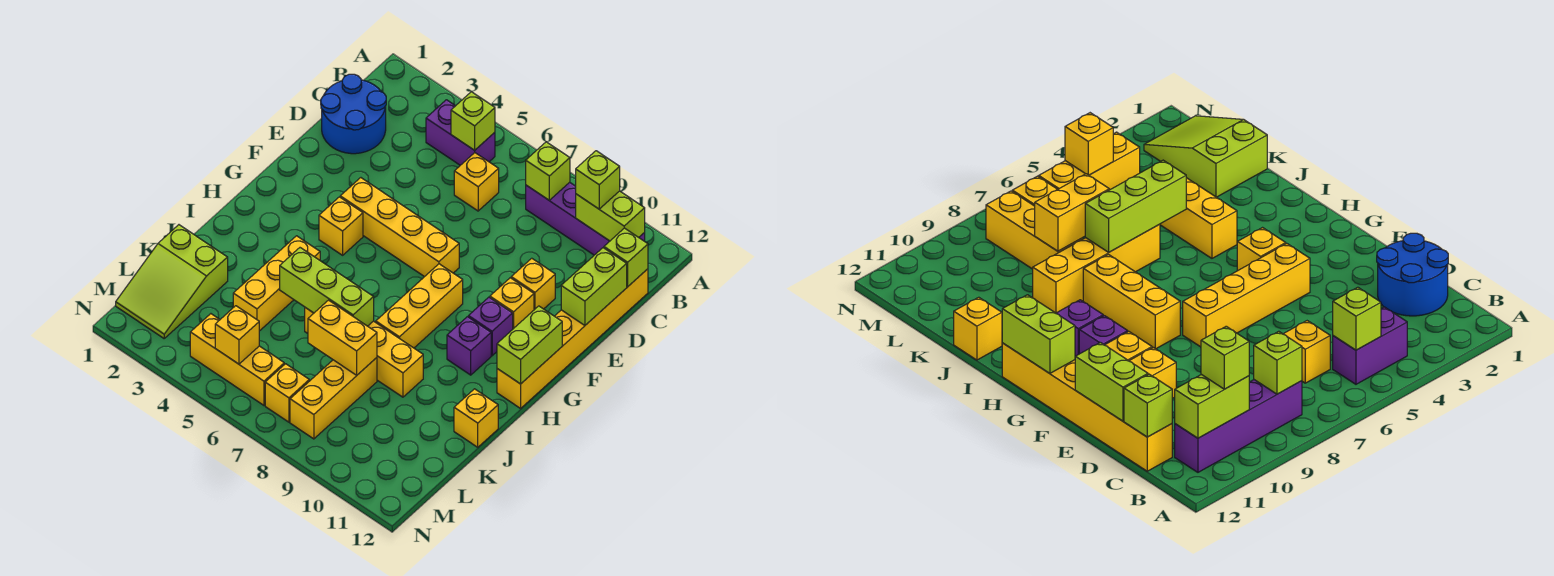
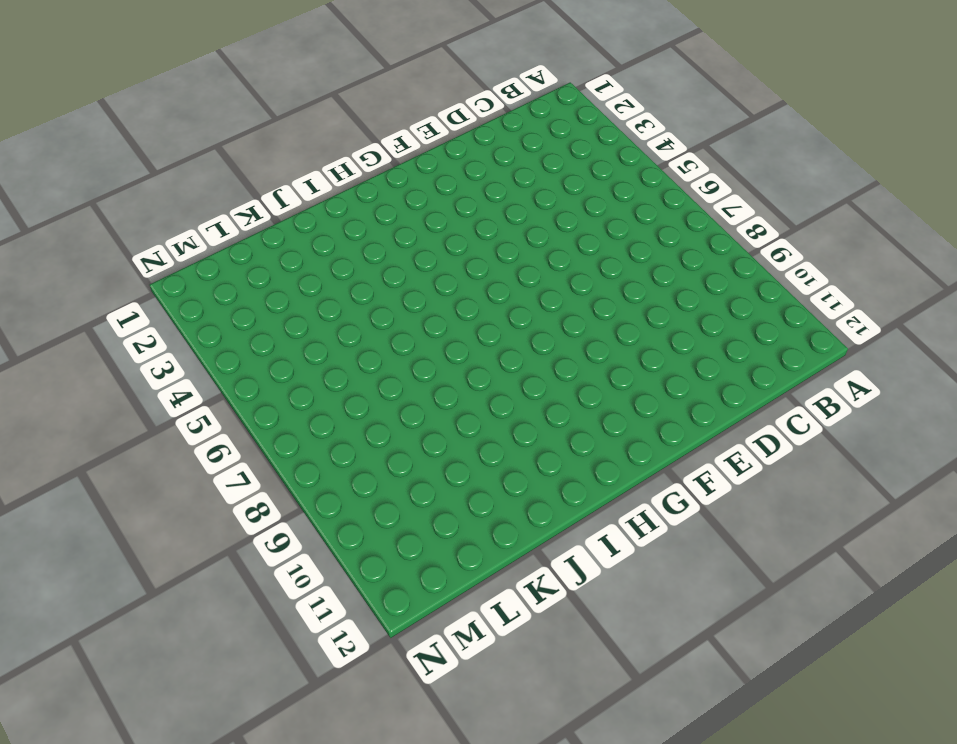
none -> purple brick B4:B5 level 1
none -> purple brick B8:B11 level 1
none -> blue round brick C1:D2 level 1

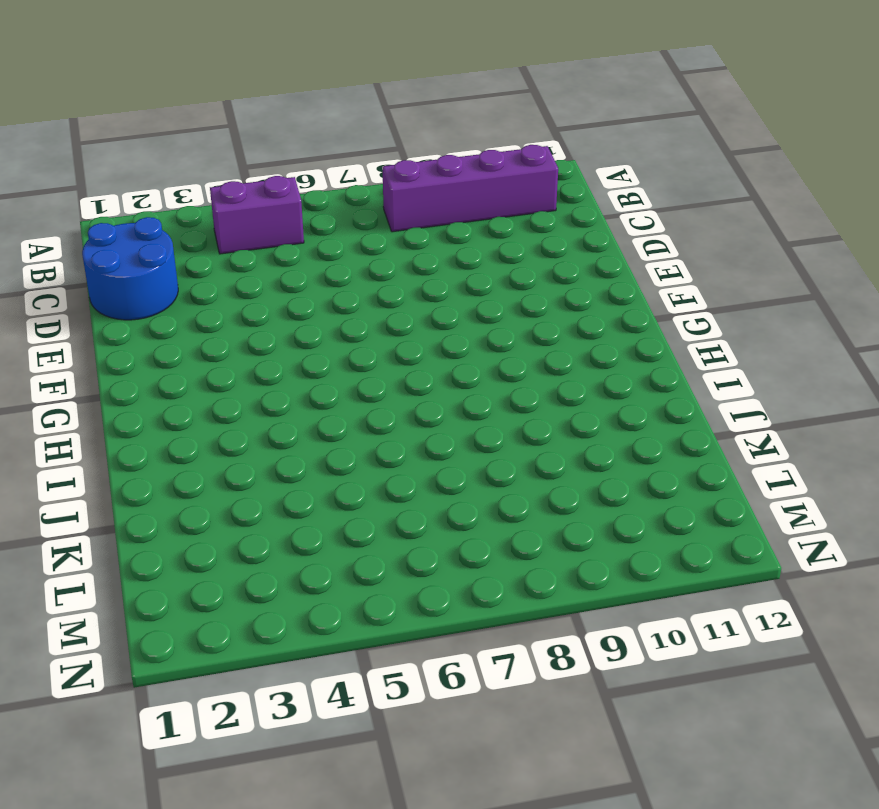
none -> yellow brick C6 level 1
none -> yellow brick C12:H12 level 1
none -> yellow brick E10 level 1

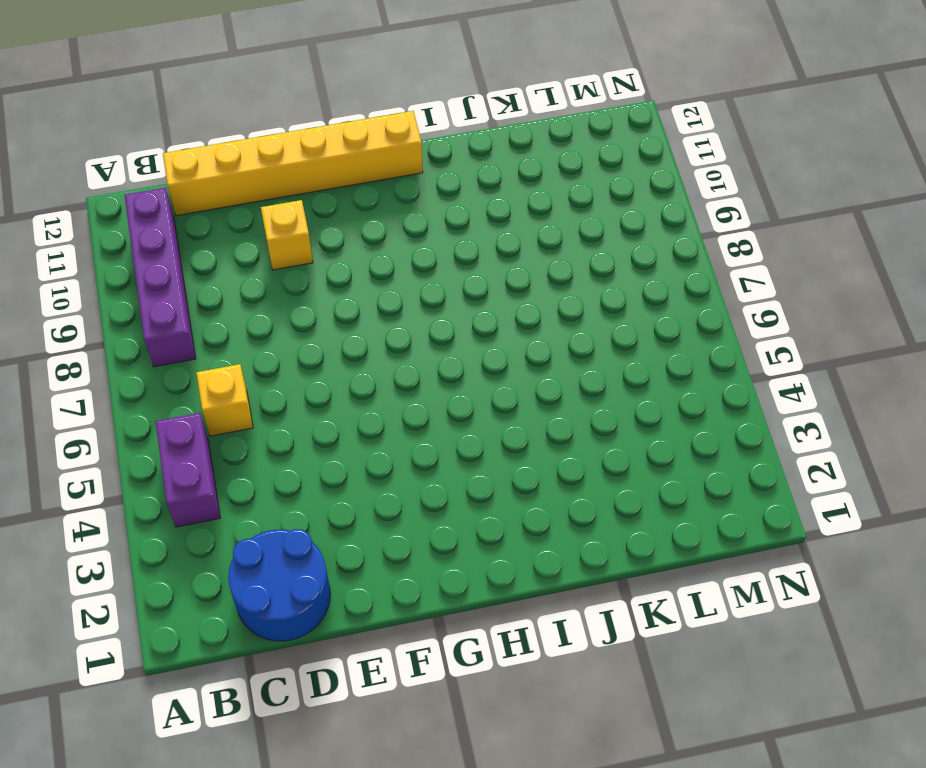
none -> yellow brick F4:F7 level 1
none -> yellow brick F10 level 1
none -> yellow brick G4 level 1

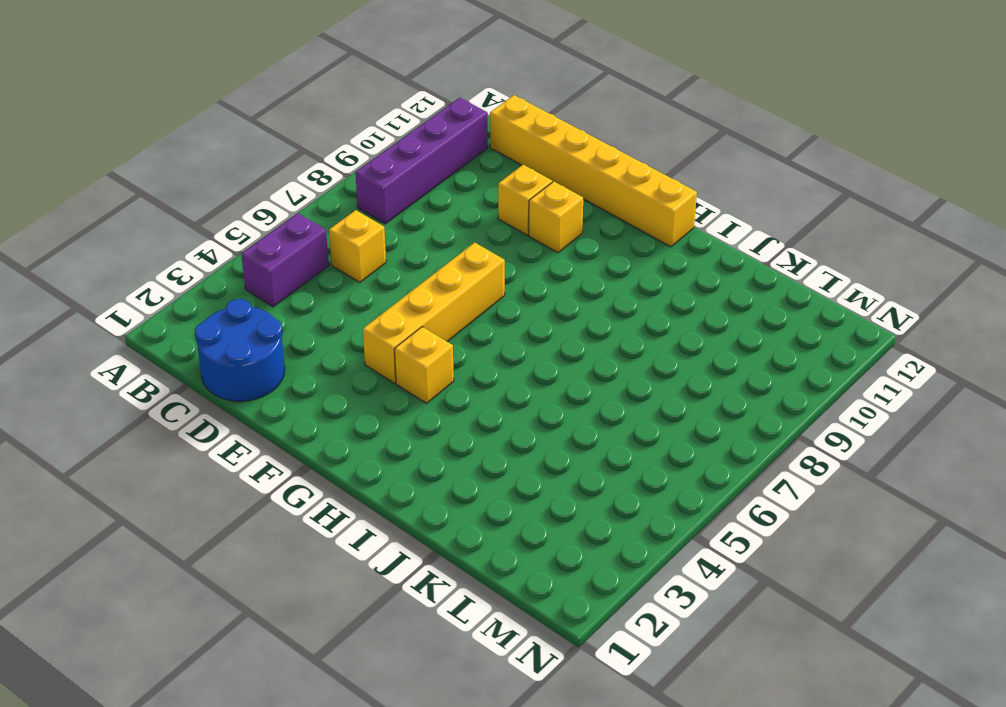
none -> yellow brick G8:I8 level 1
none -> purple brick G10 level 1
none -> purple brick H10 level 1

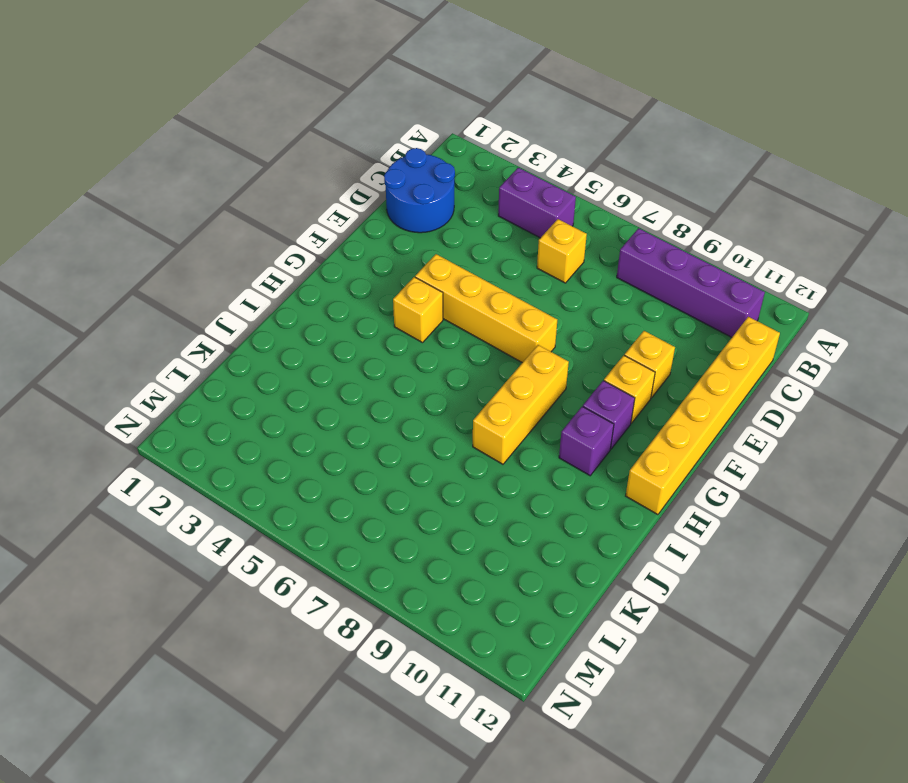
none -> yellow brick I4:K4 level 1
none -> yellow brick J6:J9 level 1
none -> yellow brick J12 level 1

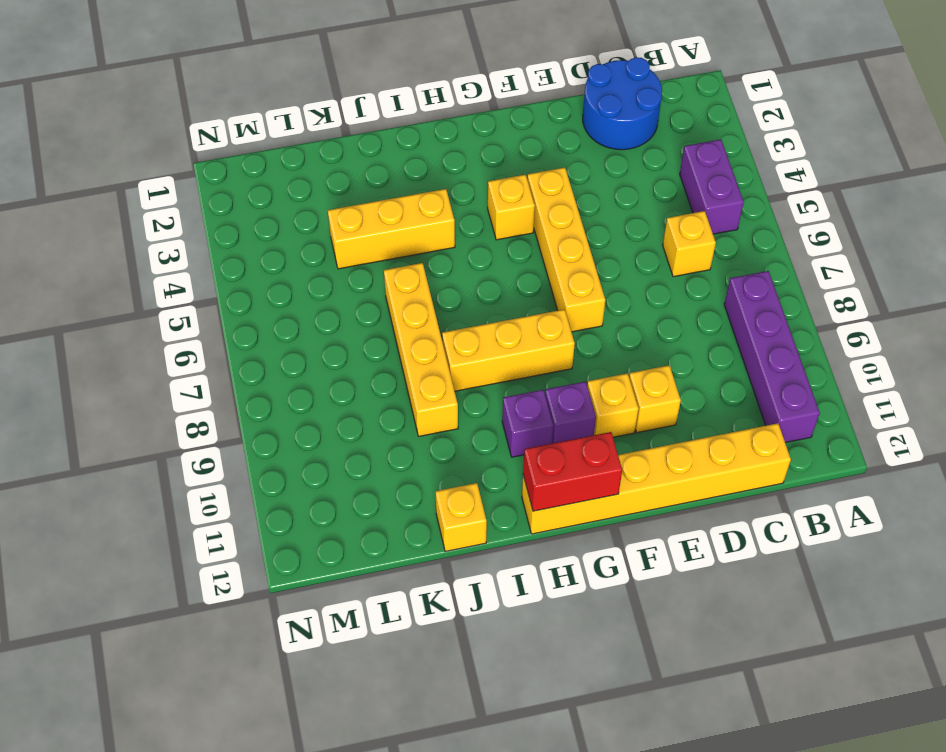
red brick G12:H12 level 2 -> lime brick G12:H12 level 2
none -> lime slope K1:M2 level 1 top K
none -> yellow brick K8:M8 level 1
none -> yellow brick M4:M6 level 1

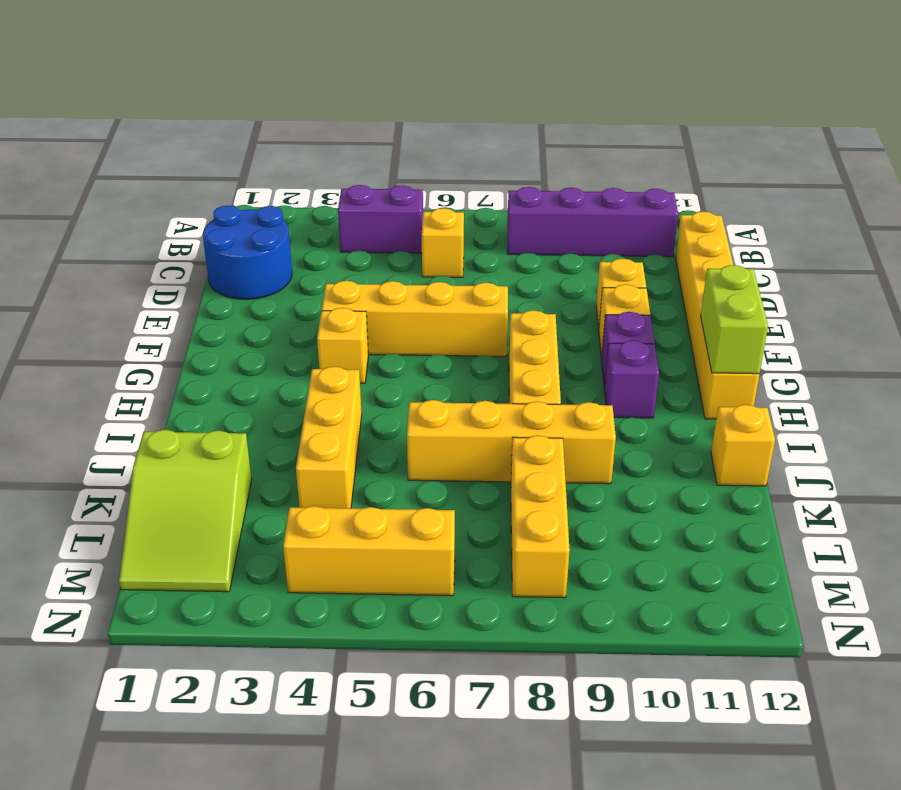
none -> yellow brick M7 level 1
none -> lime brick B5 level 2
none -> lime brick B8 level 2

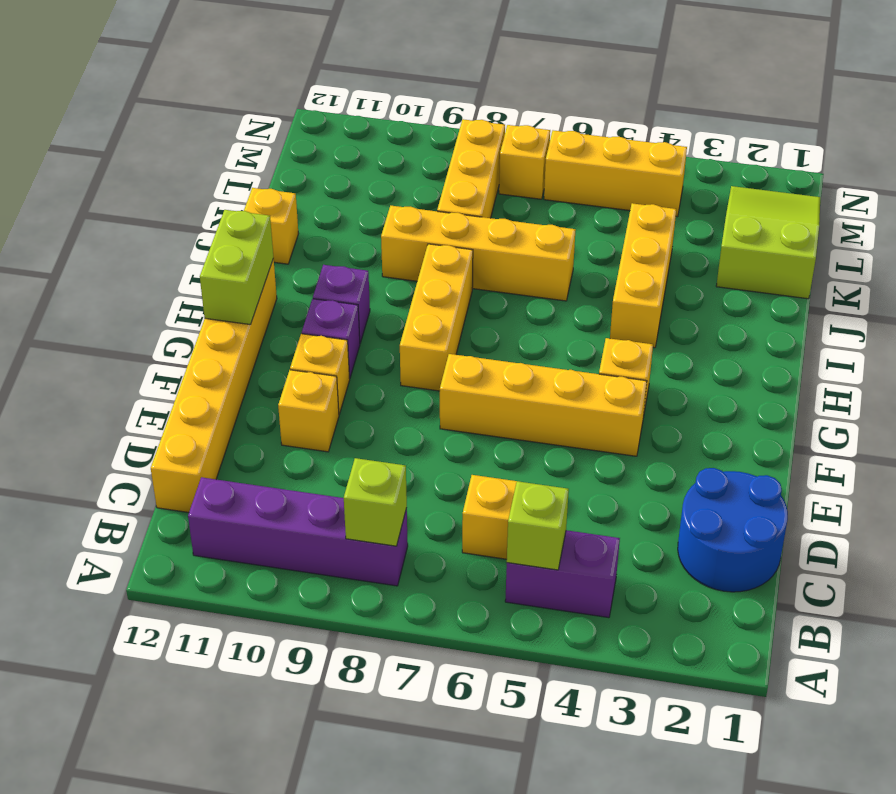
none -> lime brick B10:B11 level 2
none -> lime brick C12 level 2
none -> lime brick D12:E12 level 2

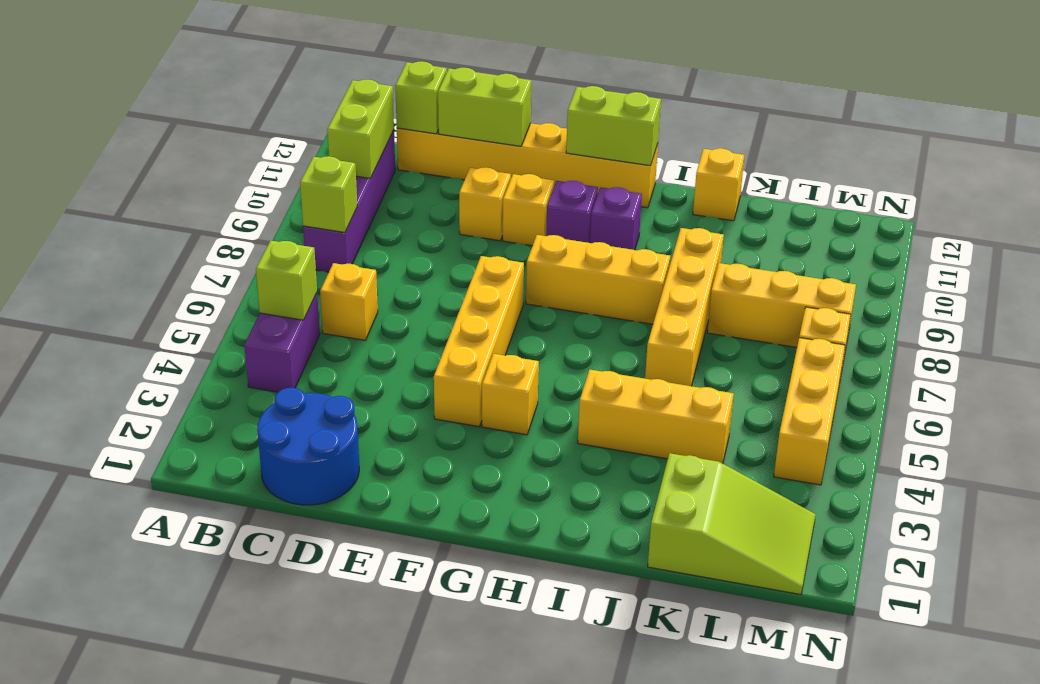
none -> lime brick J5:J7 level 2
none -> yellow brick K7:K8 level 2
none -> yellow brick M5 level 2

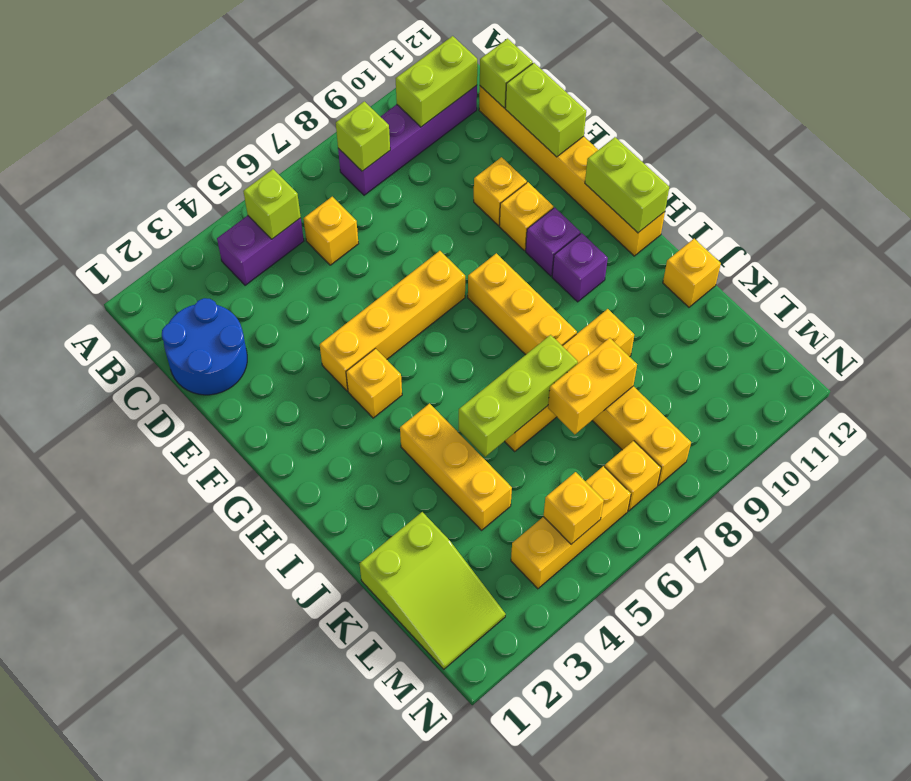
none -> lime brick B10 level 3

